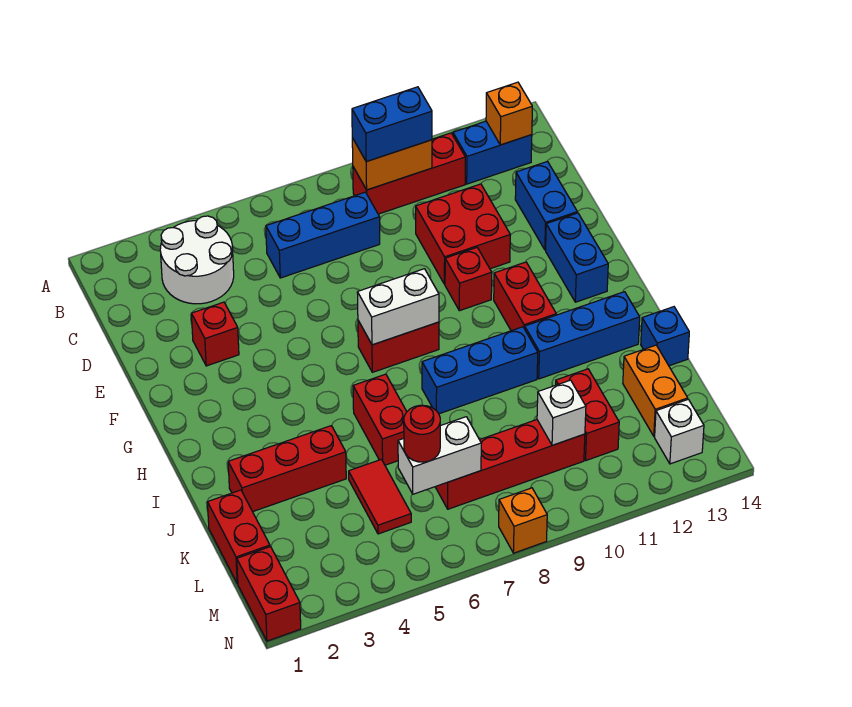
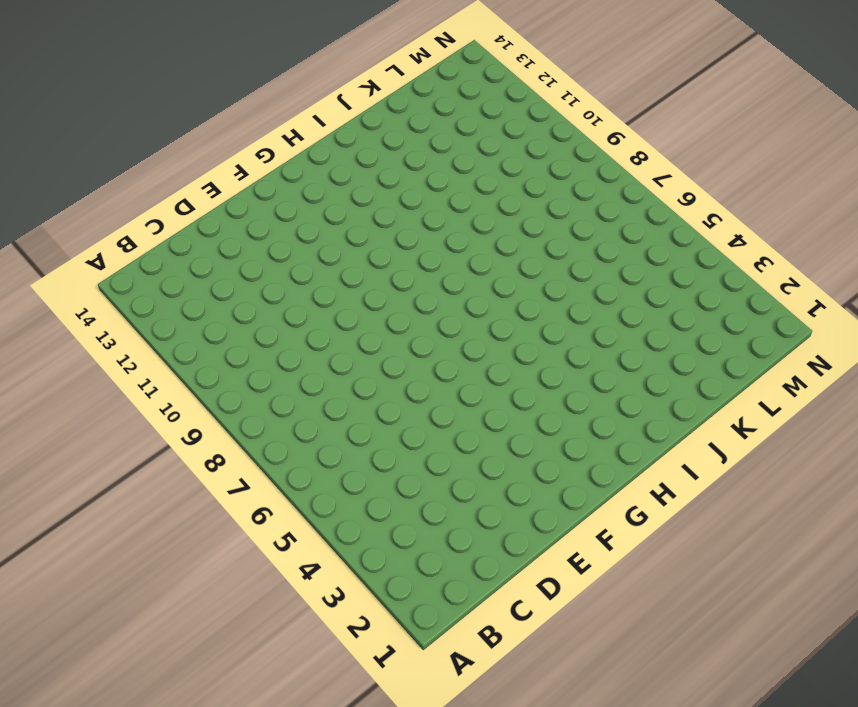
none -> white round brick B3:C4 level 1
none -> red brick B9:B11 level 1
none -> blue brick B12:B13 level 1
none -> blue brick C6:C8 level 1

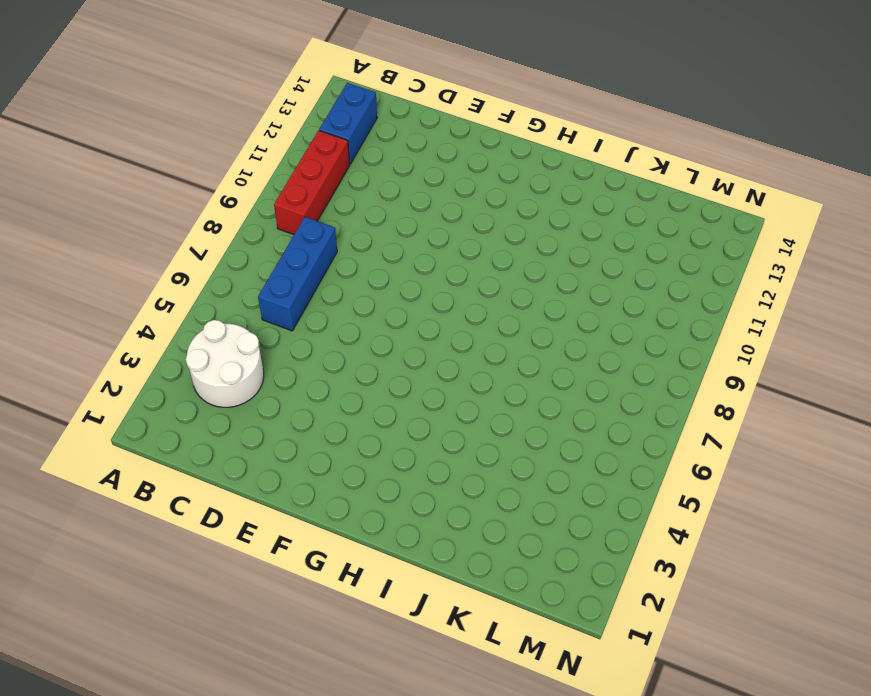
none -> red brick D10:E11 level 1
none -> blue brick D13:E13 level 1
none -> red brick E3 level 1
none -> red brick F10 level 1

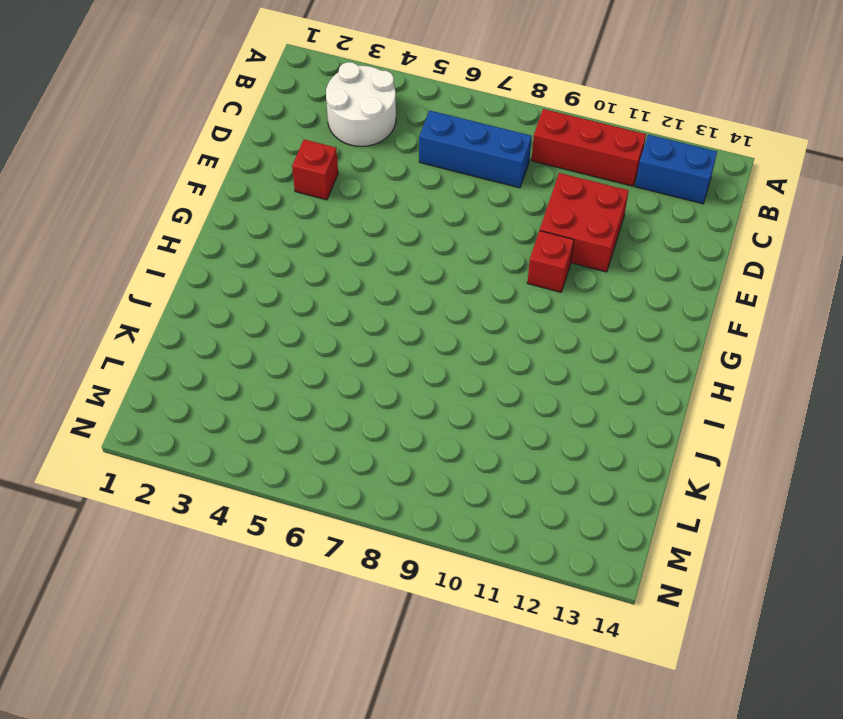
none -> blue brick D13:E13 level 1
none -> blue brick F13:G13 level 1
none -> red brick G7:G8 level 1
none -> red brick G11:H11 level 1

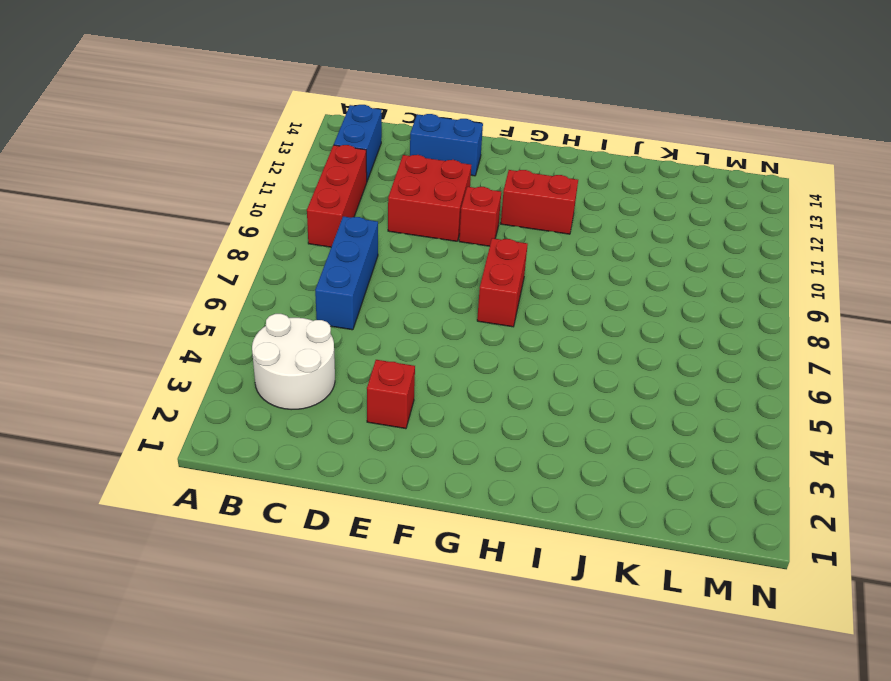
none -> blue brick F13:G13 level 1
none -> red brick I6:J6 level 1
none -> blue brick I8:I10 level 1
none -> blue brick I11:I13 level 1

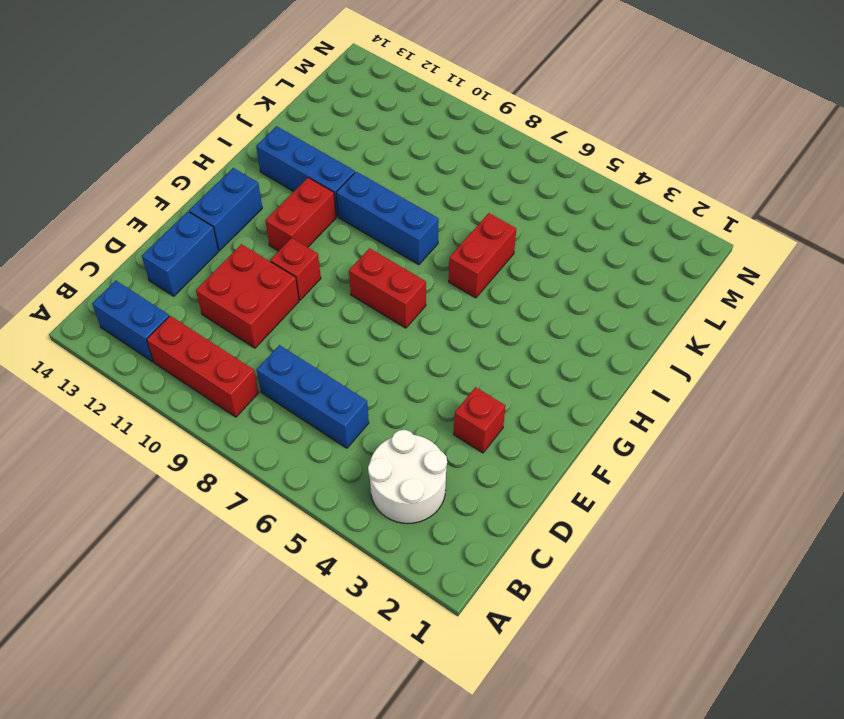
none -> red brick J2:J4 level 1
none -> blue brick J14 level 1
none -> red brick K1:L1 level 1
none -> red tile K5:L5 level 1

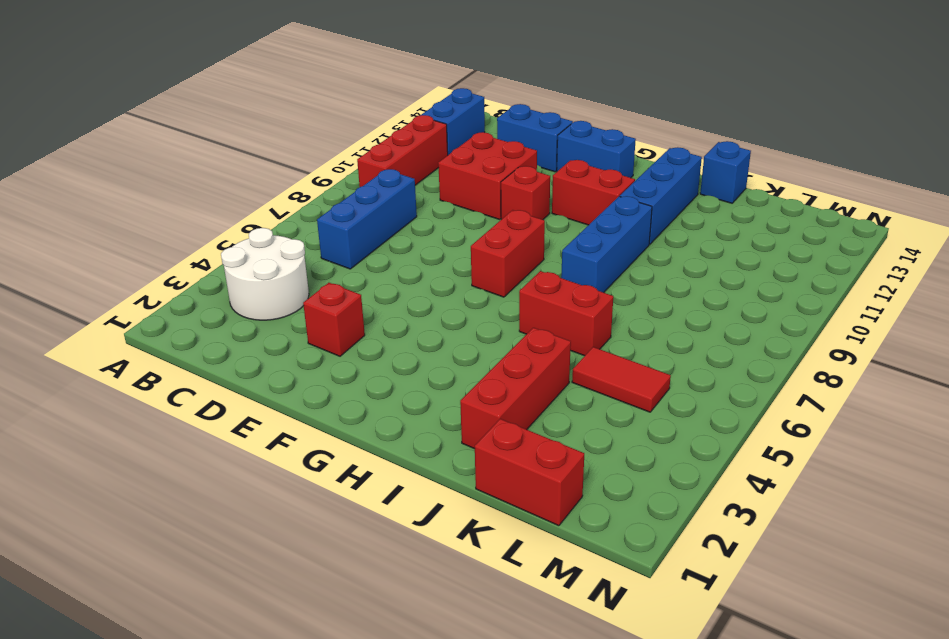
none -> red brick K11:L11 level 1
none -> orange brick K13:L13 level 1
none -> red brick L7:L10 level 1
none -> red brick M1:N1 level 1

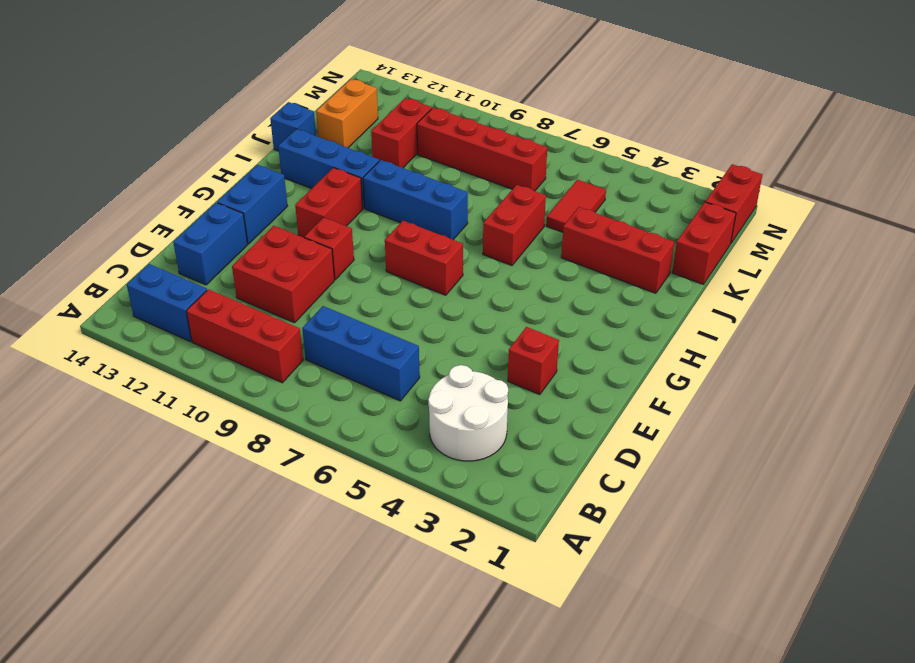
none -> white brick M13 level 1
none -> orange brick N8 level 1
none -> orange brick B9:B10 level 2
none -> orange brick B13 level 2

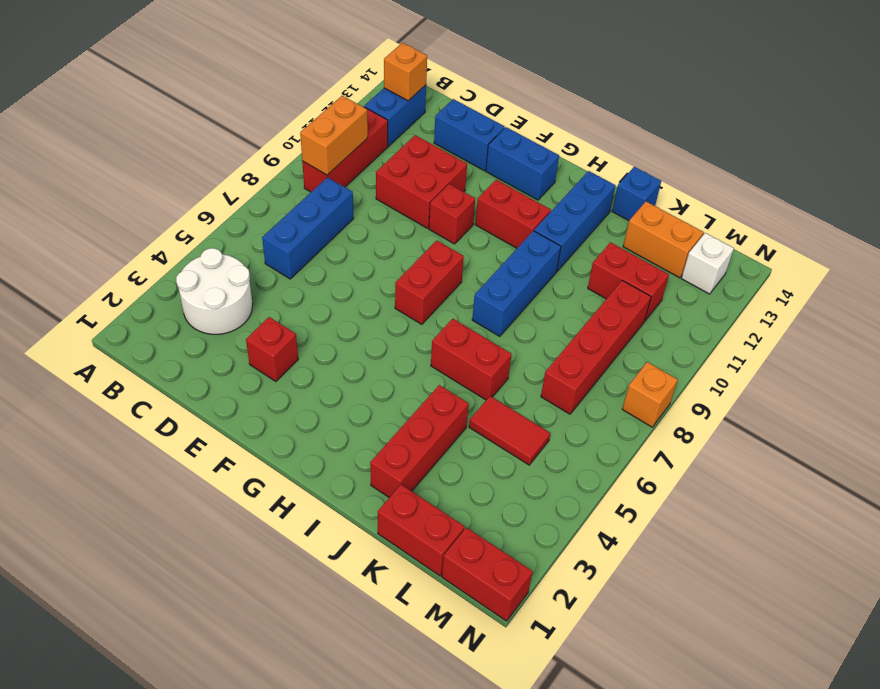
none -> white brick G7:G8 level 2
none -> white brick L6:L7 level 2
none -> white brick L10 level 2
none -> blue brick B9:B10 level 3

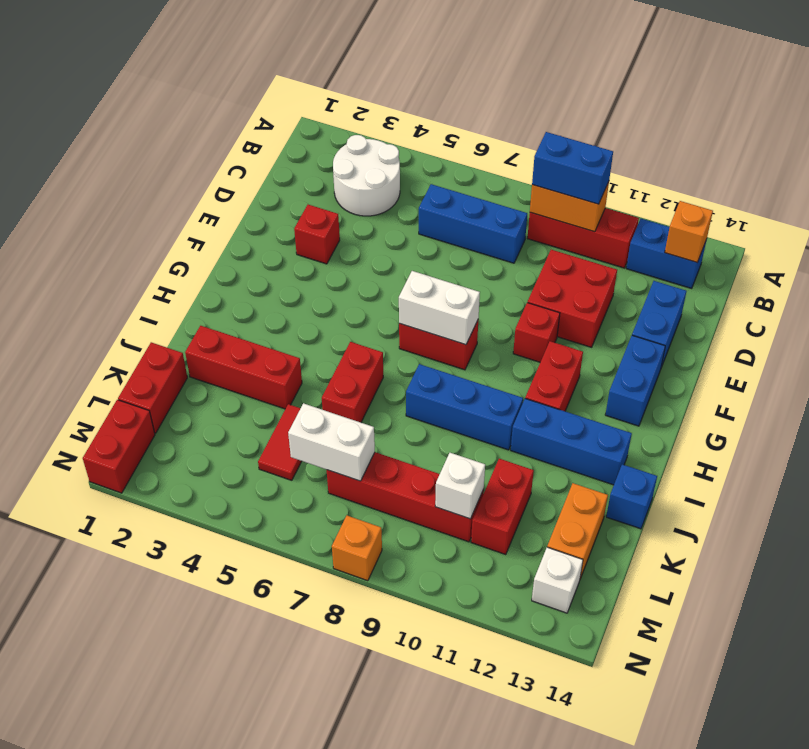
none -> red round brick L6 level 3

